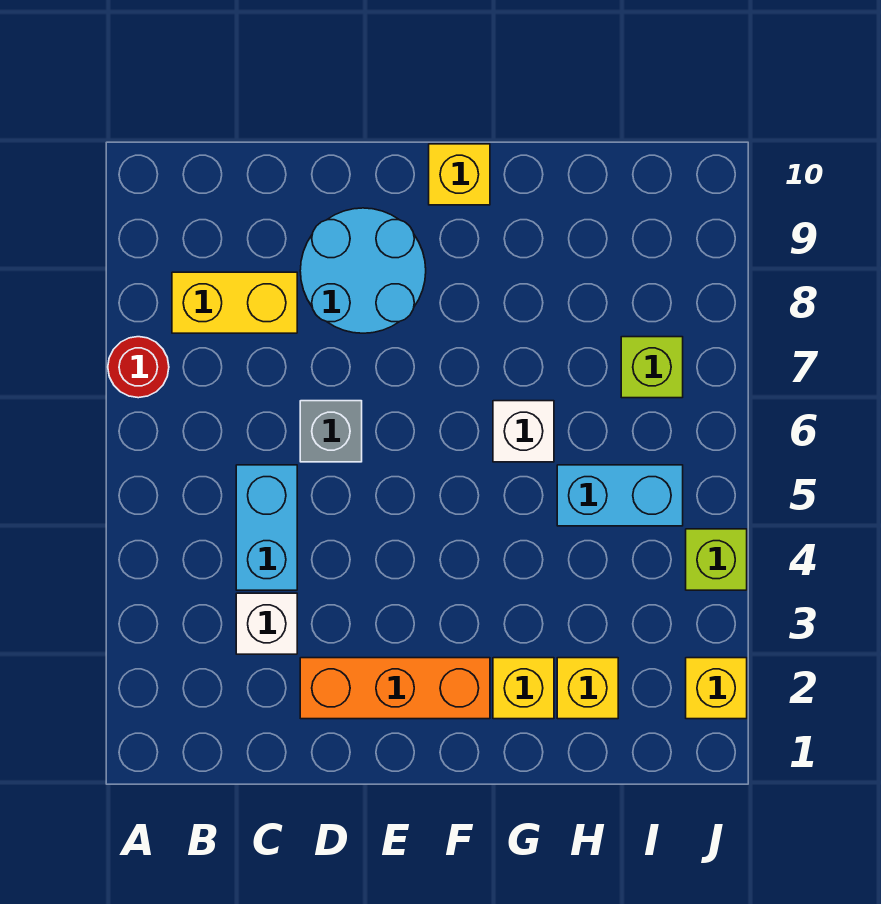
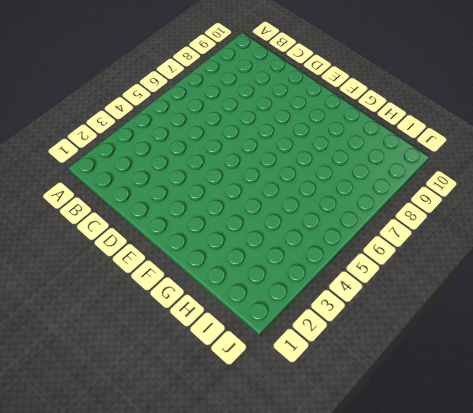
none -> red round brick A7 level 1
none -> yellow brick B8:C8 level 1
none -> white brick C3 level 1

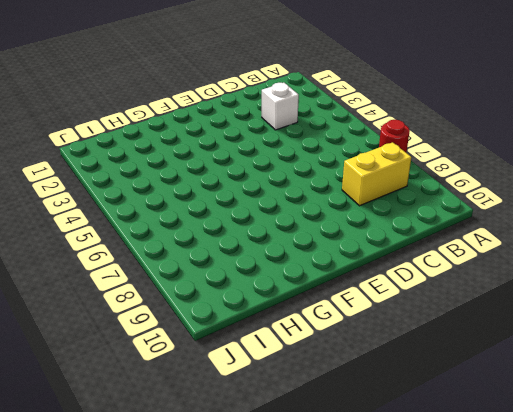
none -> cyan brick C4:C5 level 1
none -> orange brick D2:F2 level 1
none -> grey brick D6 level 1

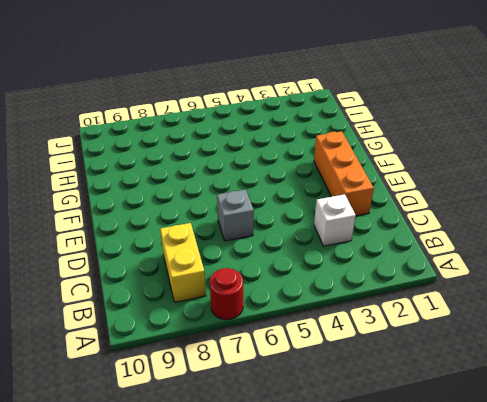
none -> cyan brick C4:C5 level 1
none -> cyan round brick D8:E9 level 1
none -> yellow brick F10 level 1

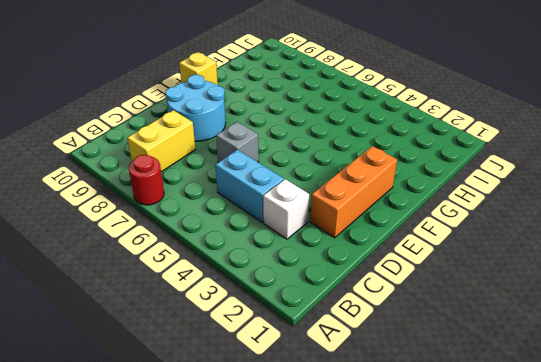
none -> yellow brick G2 level 1
none -> white brick G6 level 1
none -> yellow brick H2 level 1

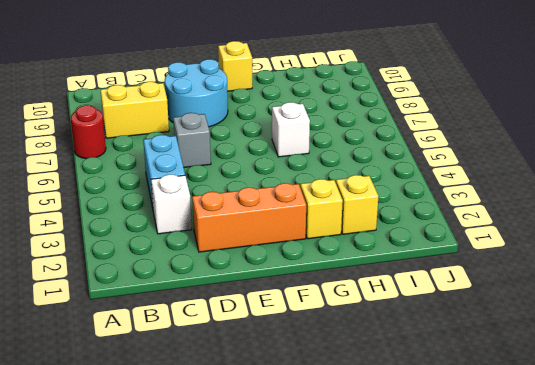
none -> cyan brick H5:I5 level 1
none -> lime brick I7 level 1
none -> yellow brick J2 level 1

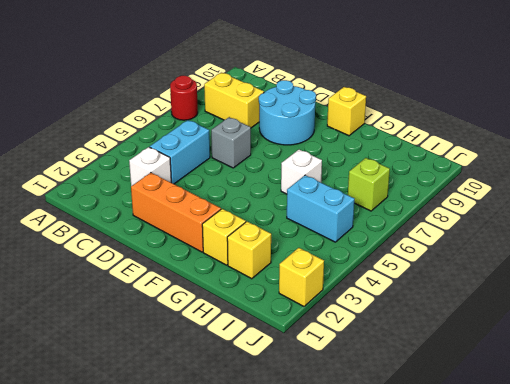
none -> lime brick J4 level 1

